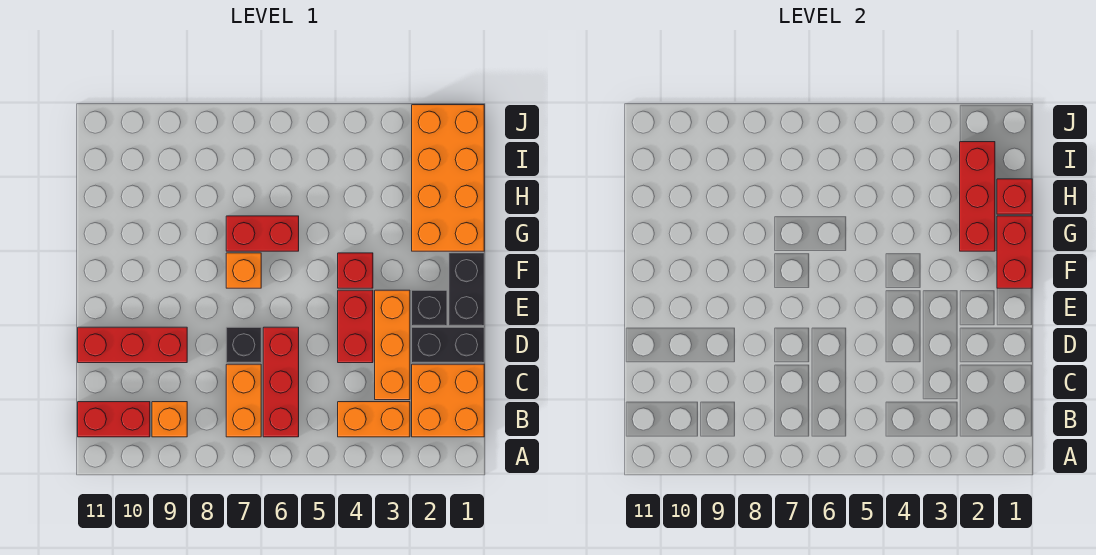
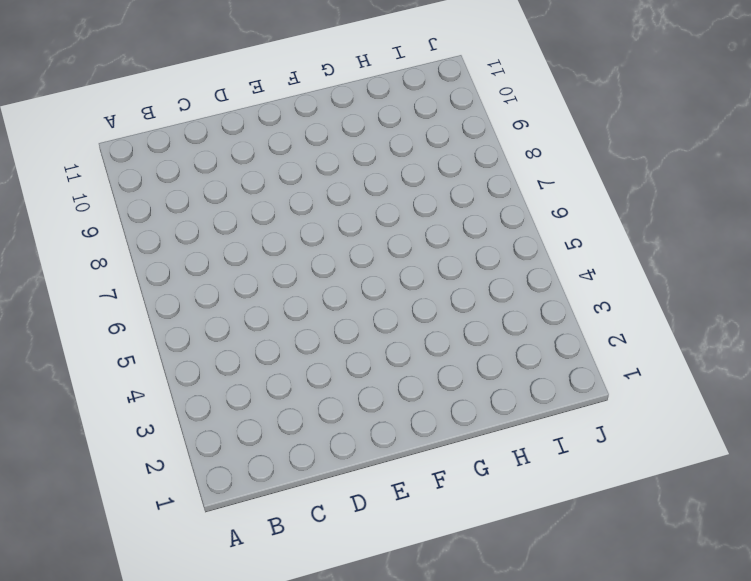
none -> orange brick B1:C2 level 1
none -> orange brick B3:B4 level 1
none -> red brick B6:D6 level 1

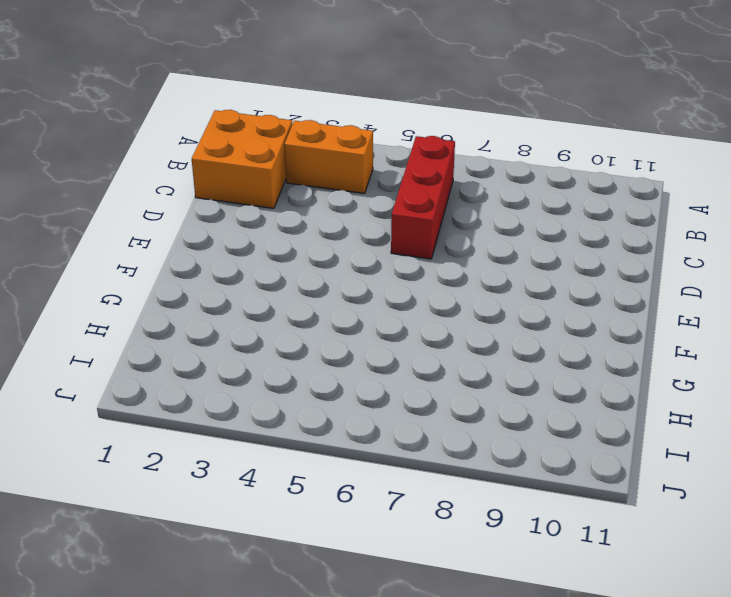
none -> orange brick B7:C7 level 1
none -> orange brick B9 level 1
none -> red brick B10:B11 level 1

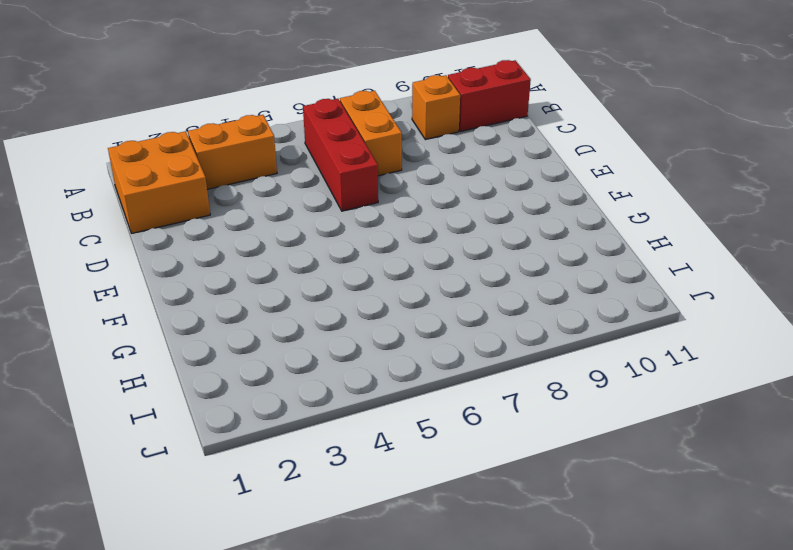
none -> orange brick C3:E3 level 1
none -> black brick D1:D2 level 1
none -> red brick D4:E4 level 1

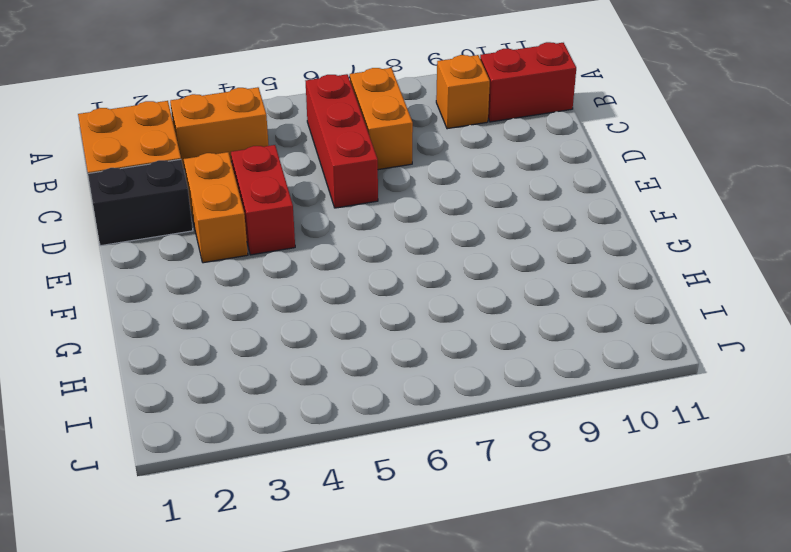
orange brick D3:E3 level 1 -> orange brick C3:E3 level 1
none -> black brick D7 level 1
none -> red brick D9:D11 level 1
none -> black brick E1:F1 level 1

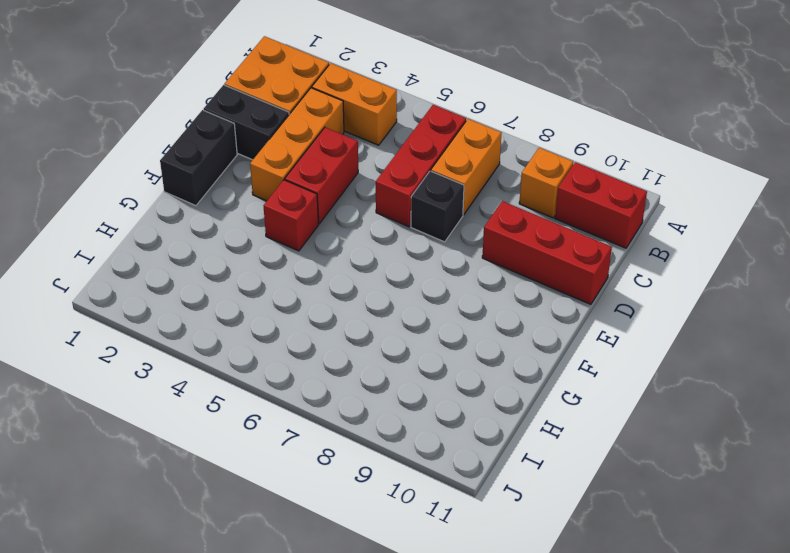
none -> black brick E2 level 1
none -> orange brick F7 level 1
none -> orange brick G1:J2 level 1

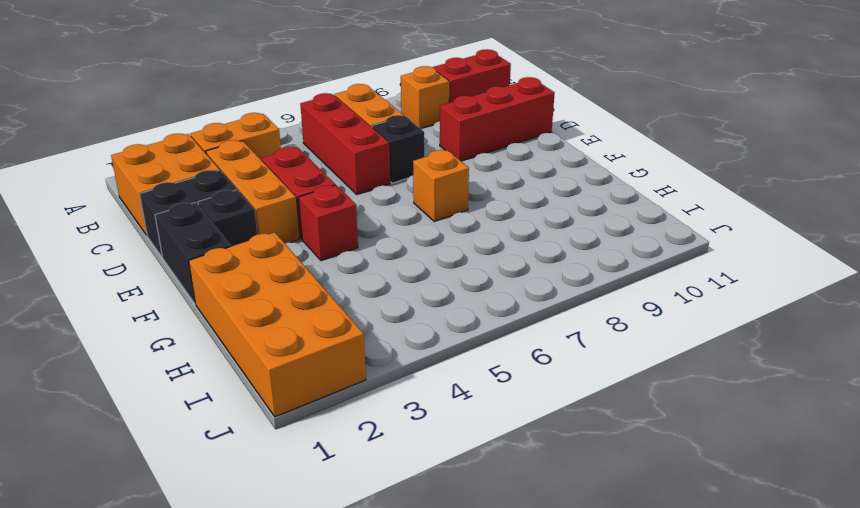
none -> red brick G6:G7 level 1
none -> red brick F1:G1 level 2
none -> red brick G2:I2 level 2

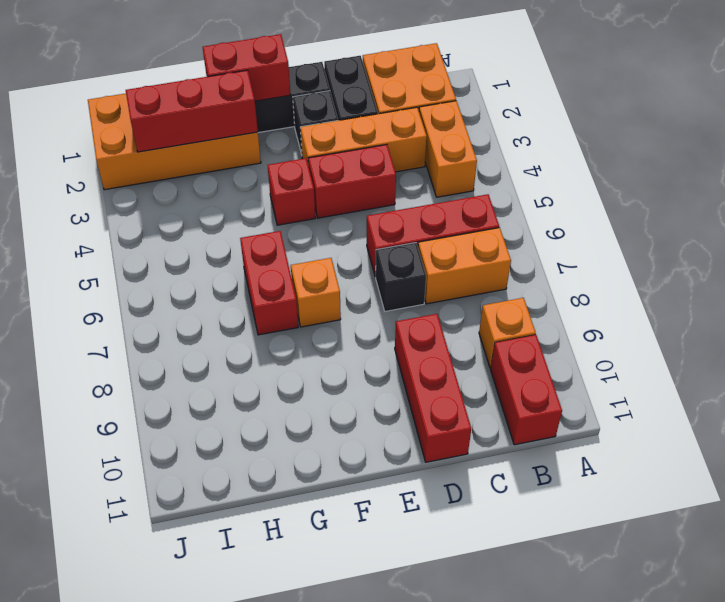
none -> red brick H1 level 2

